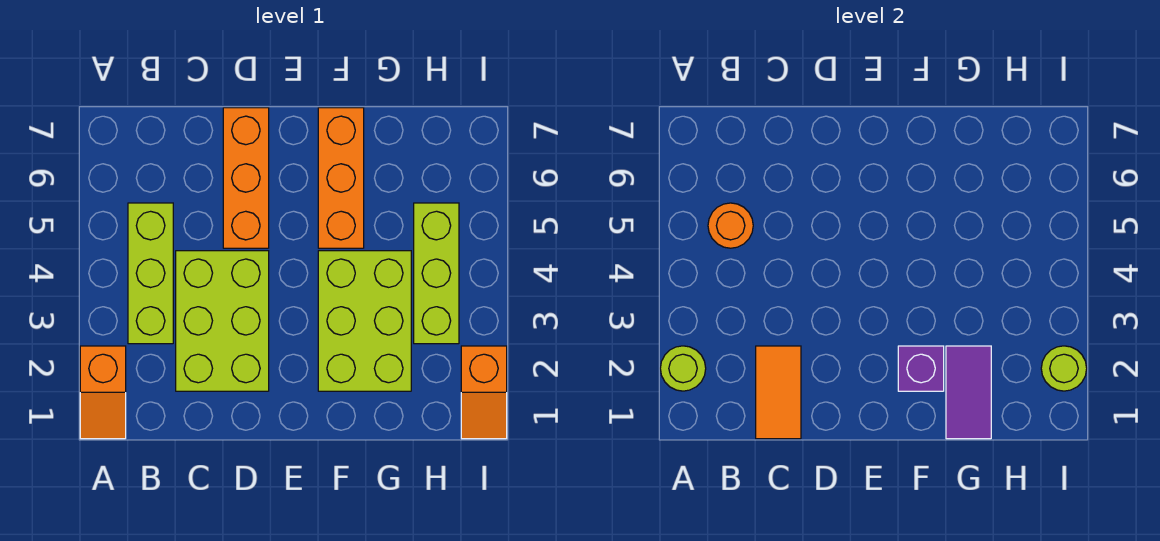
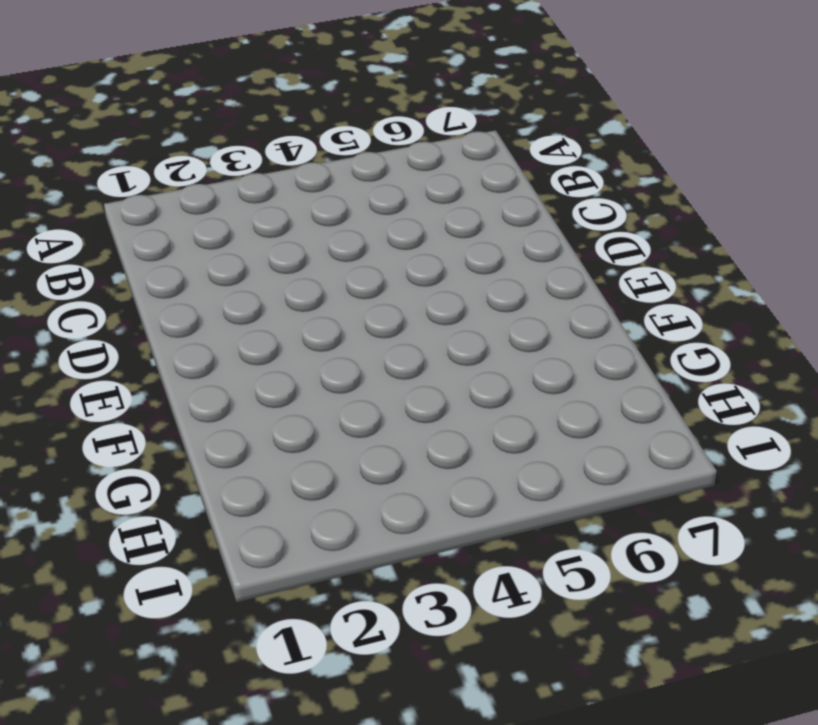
none -> orange slope A1:A2 level 1 top 2
none -> lime brick B3:B5 level 1
none -> lime brick C2:D4 level 1

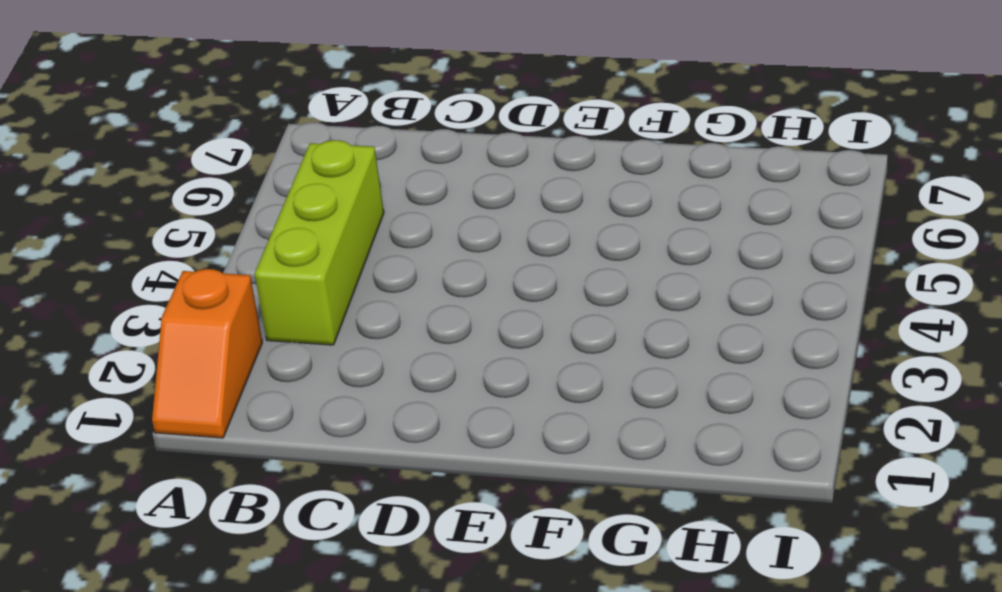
none -> lime brick C2:D4 level 1
none -> orange brick D5:D7 level 1
none -> lime brick F2:G4 level 1

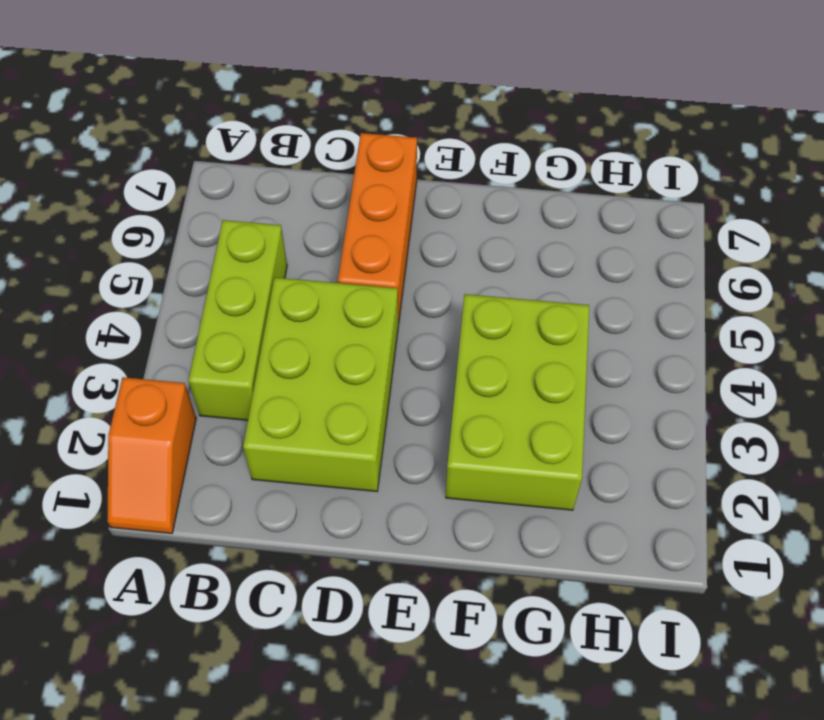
none -> orange brick F5:F7 level 1
none -> lime brick H3:H5 level 1
none -> orange slope I1:I2 level 1 top 2

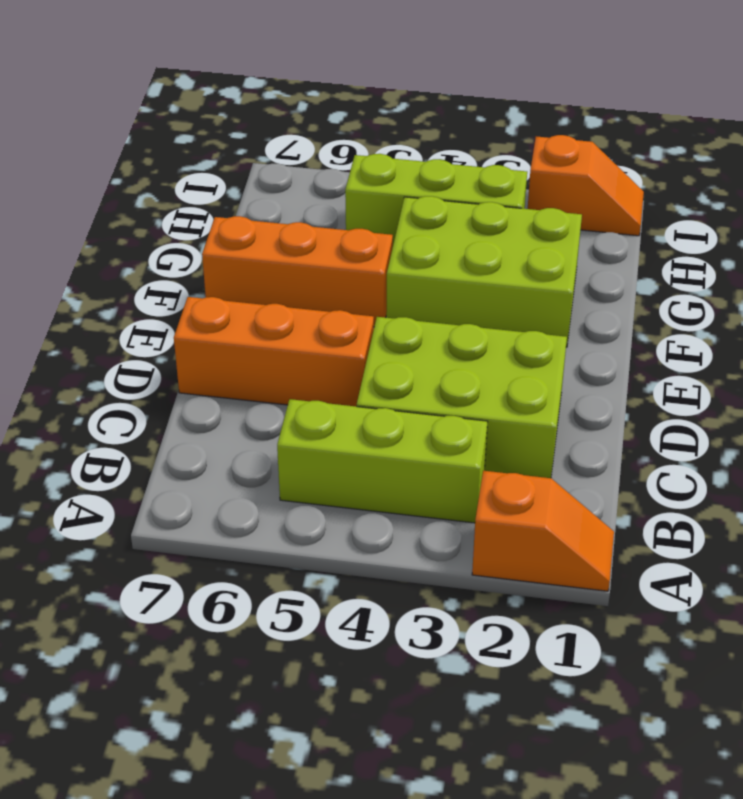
none -> lime round brick A2 level 2
none -> orange round brick B5 level 2
none -> orange tile C1:C2 level 2

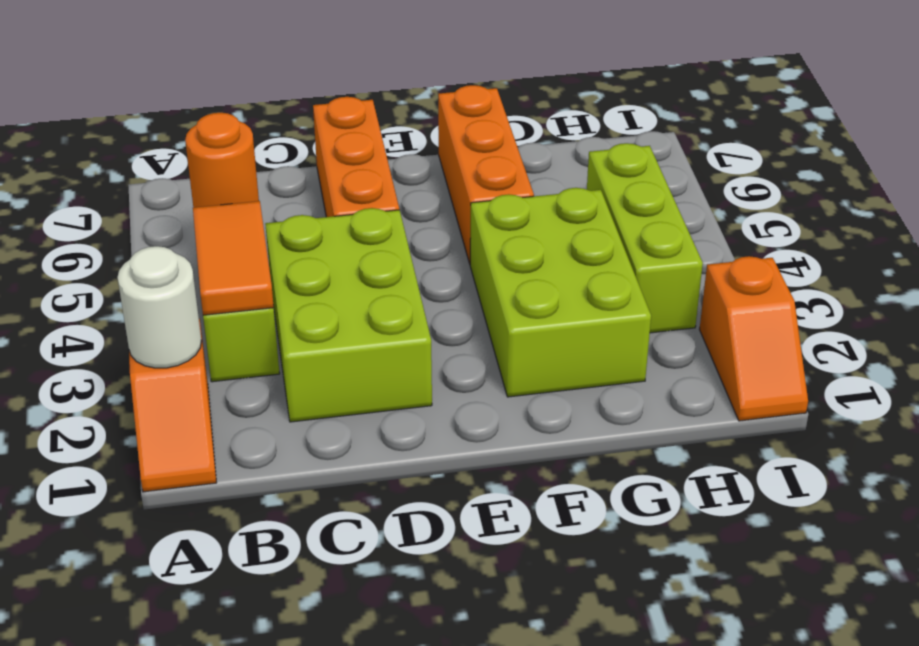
white round brick A2 level 2 -> lime round brick A2 level 2
orange tile B3:B4 level 2 -> orange tile C1:C2 level 2
none -> purple brick F2 level 2
none -> purple tile G1:G2 level 2
none -> lime round brick I2 level 2

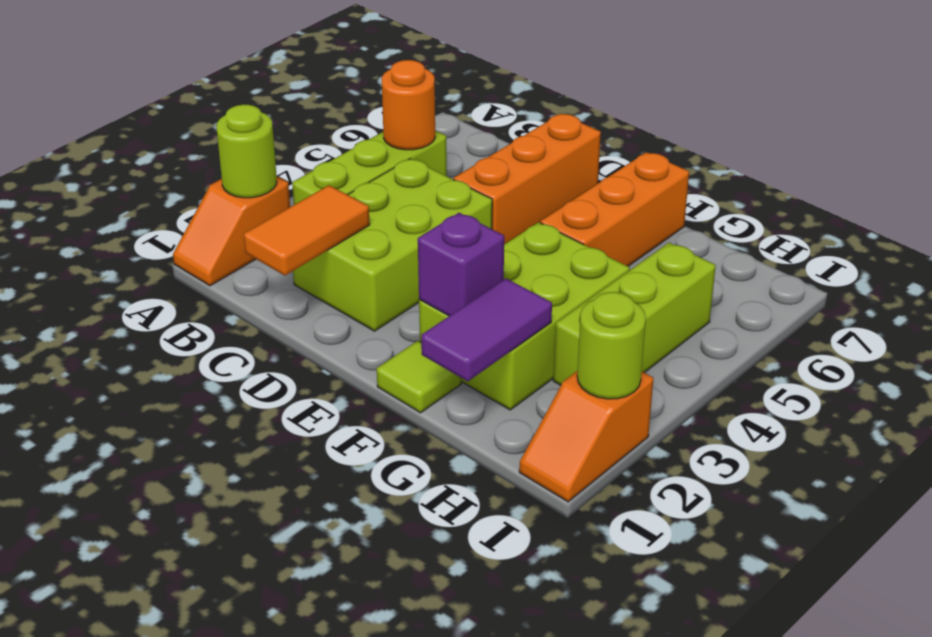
lime tile F1 level 1 -> none

